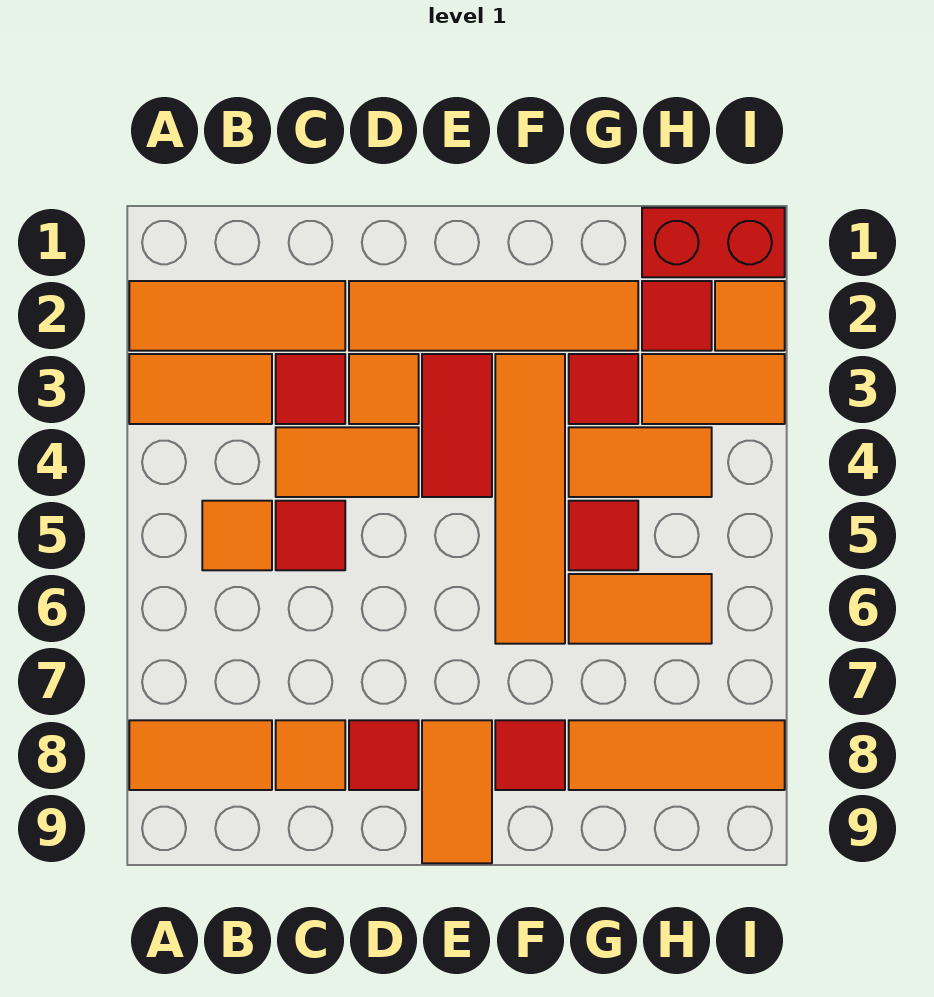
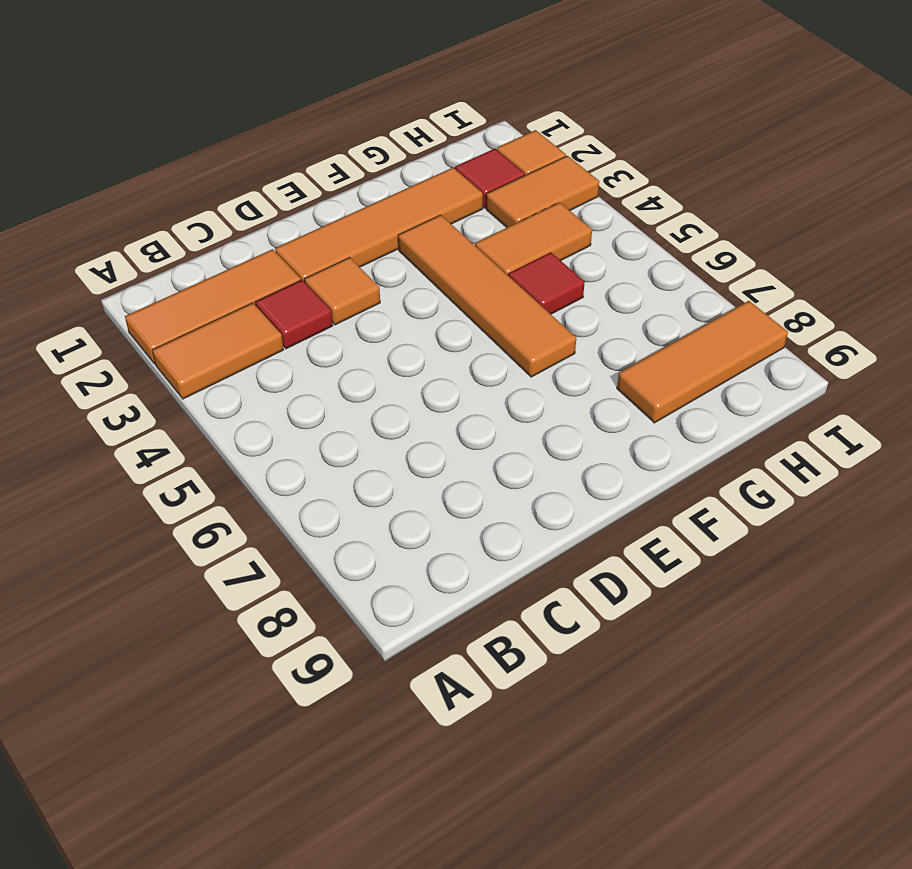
none -> orange tile A8:B8 level 1
none -> orange tile B5 level 1
none -> orange tile C4:D4 level 1

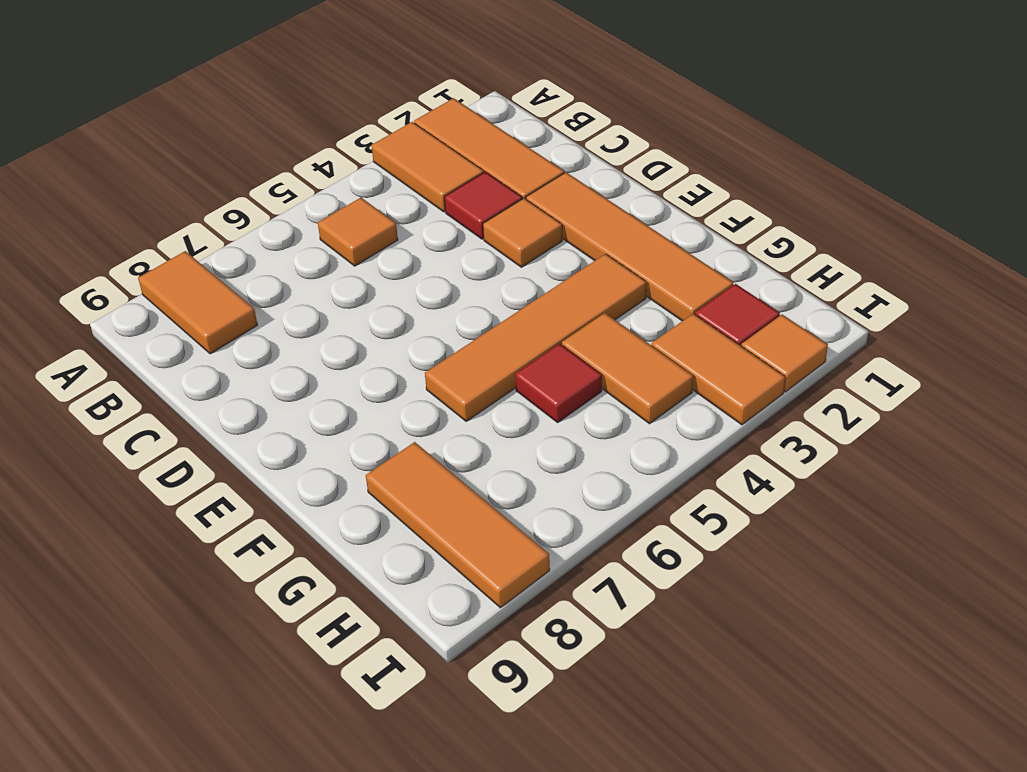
none -> orange tile C4:D4 level 1
none -> red tile C5 level 1
none -> orange tile C8 level 1

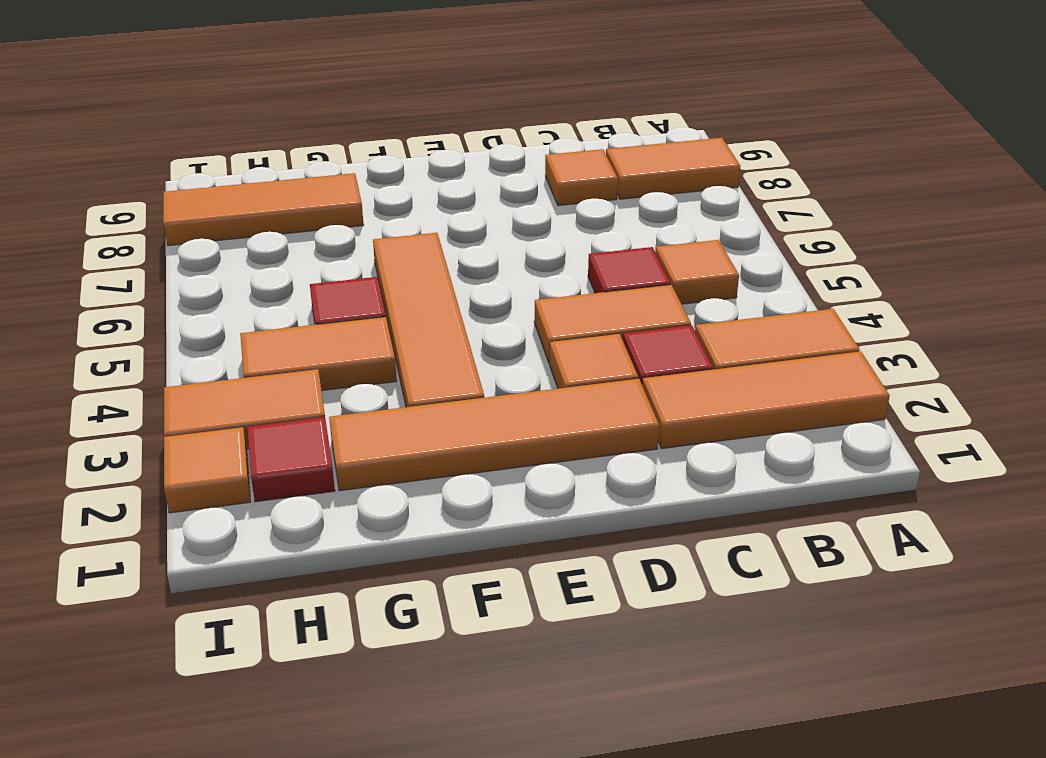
none -> red tile D8 level 1
none -> red tile E3:E4 level 1
none -> orange tile E8:E9 level 1

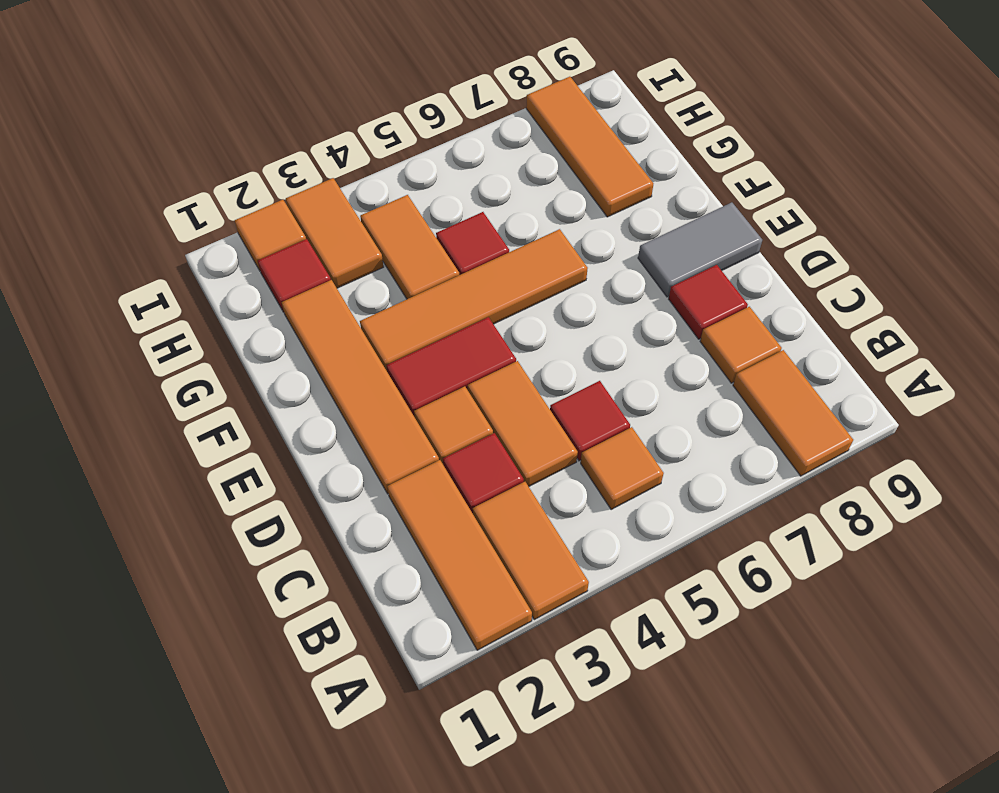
grey tile E8:E9 level 1 -> orange tile E8:E9 level 1
none -> red tile F8 level 1
none -> red tile G3 level 1
none -> orange tile G6:H6 level 1

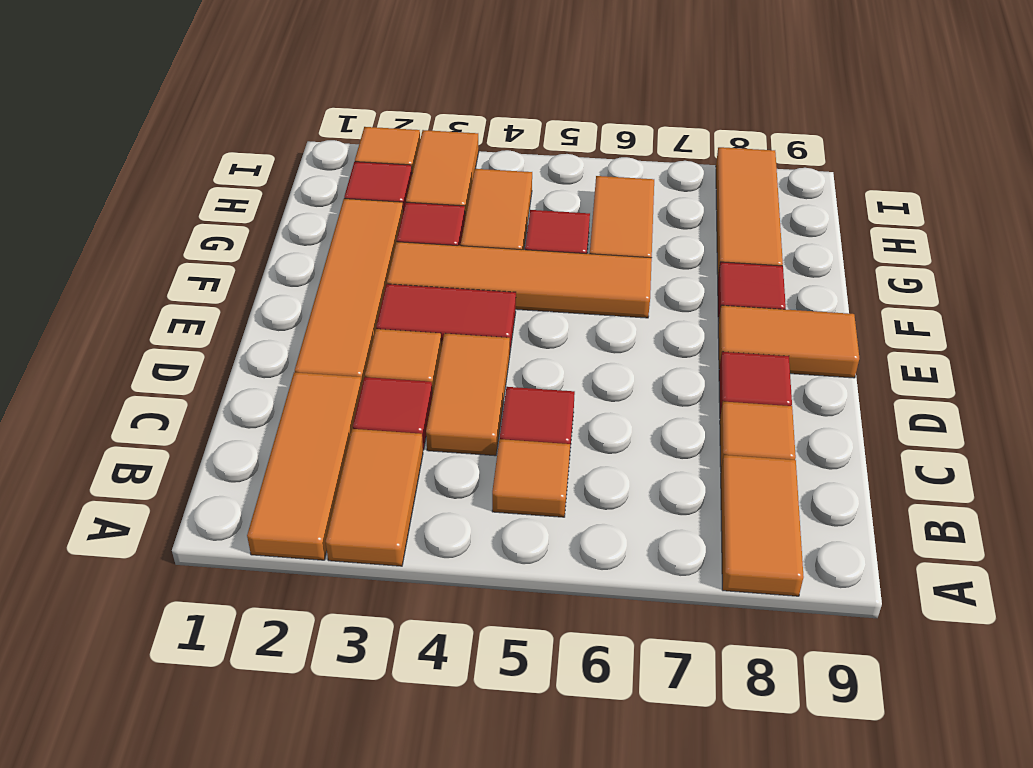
none -> red brick H1:I1 level 1

